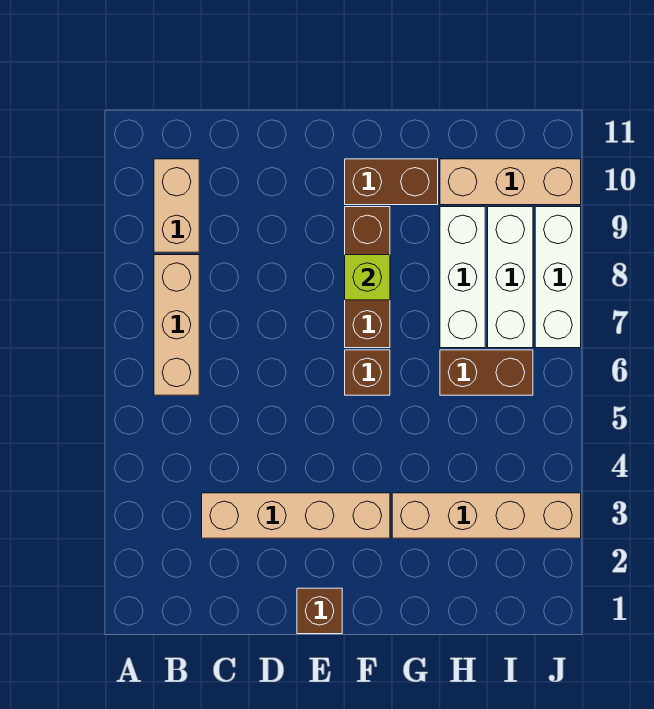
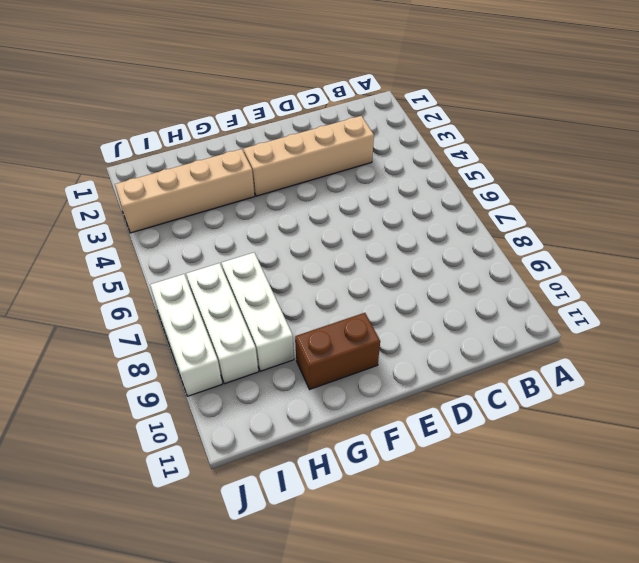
none -> tan brick B6:B8 level 1
none -> tan brick B9:B10 level 1
none -> brown brick E1 level 1

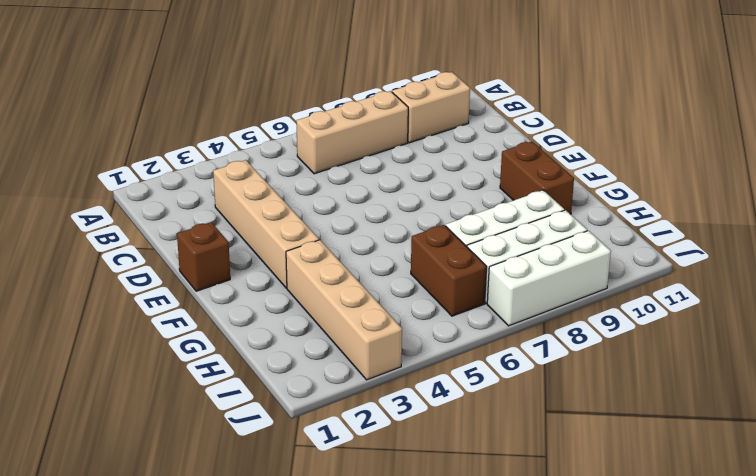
none -> brown brick F6 level 1
none -> brown brick F7:F9 level 1
none -> tan brick H10:J10 level 1

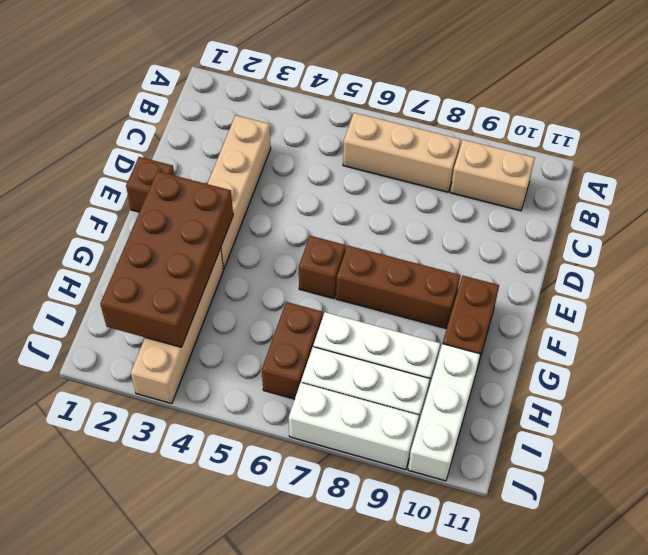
brown brick F2:I3 level 2 -> none
white brick H10:J10 level 1 -> tan brick H10:J10 level 1
none -> lime brick F8 level 2

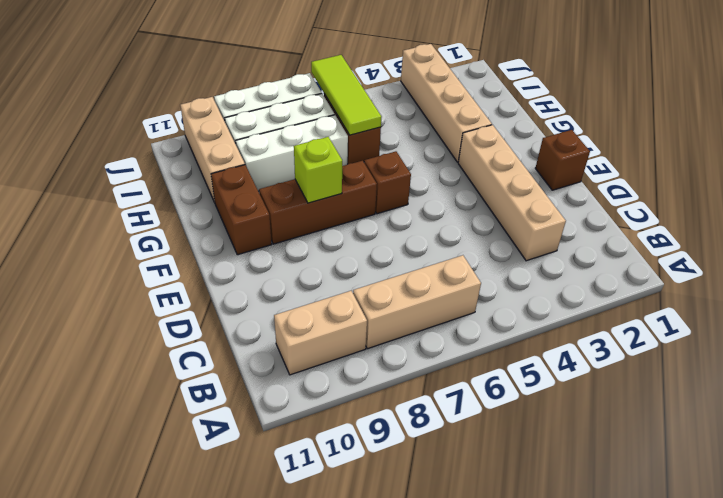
lime tile H6:J6 level 2 -> none

